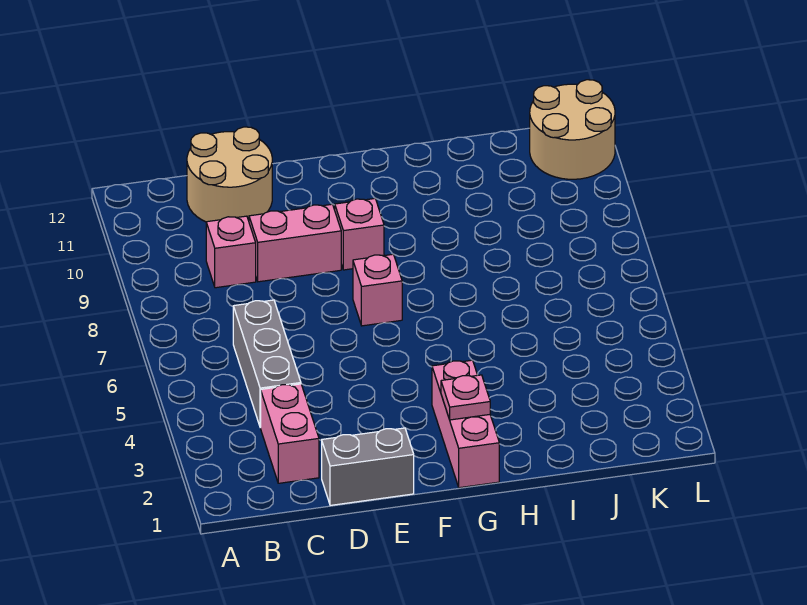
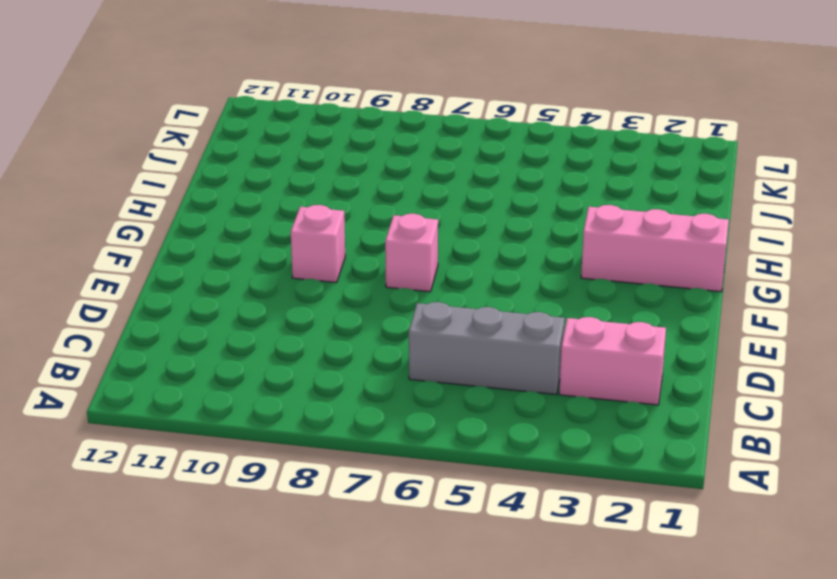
none -> pink brick C9 level 1
none -> tan round brick C11:D12 level 1

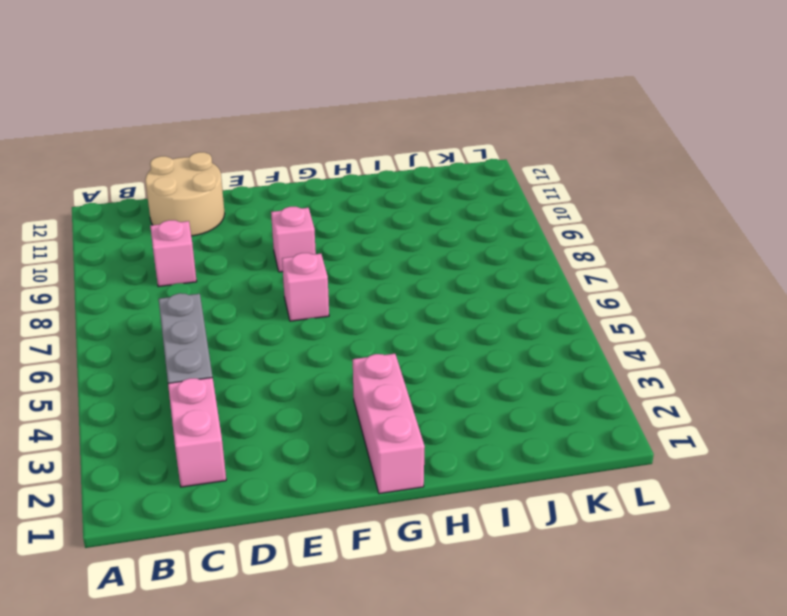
none -> grey brick D1:E1 level 1
none -> pink brick D9:E9 level 1

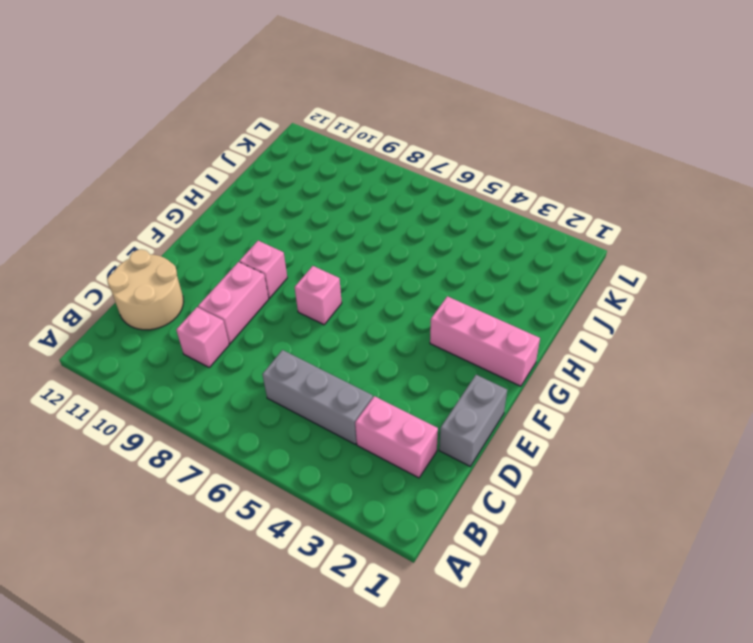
none -> tan round brick K11:L12 level 1
none -> pink plate G2 level 2

